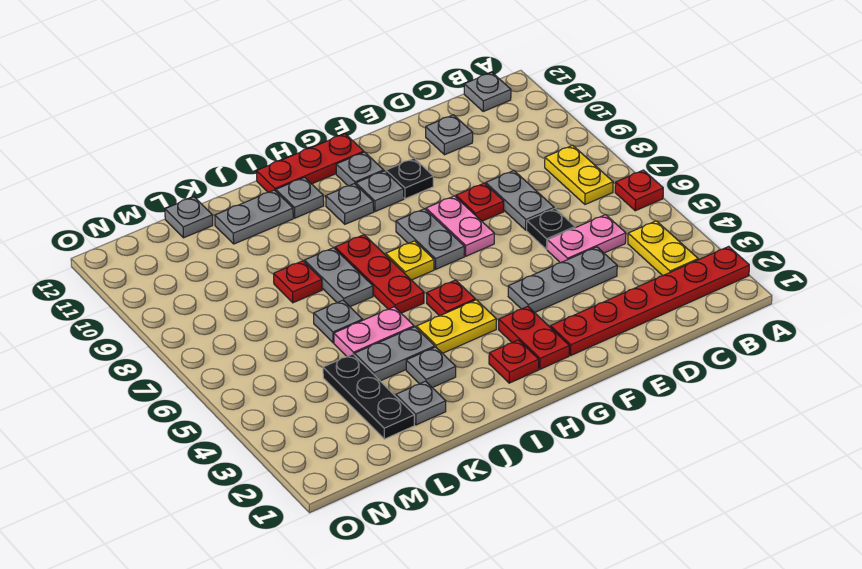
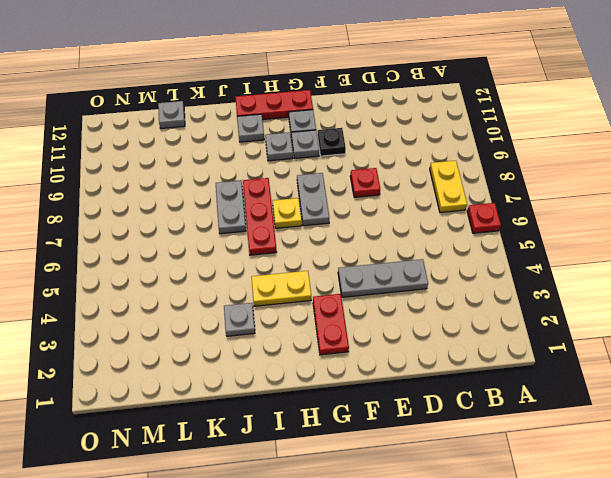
none -> red plate A2:F2 level 1
none -> yellow plate B3:B4 level 1
none -> grey plate B12 level 1
none -> pink plate C5:D5 level 1

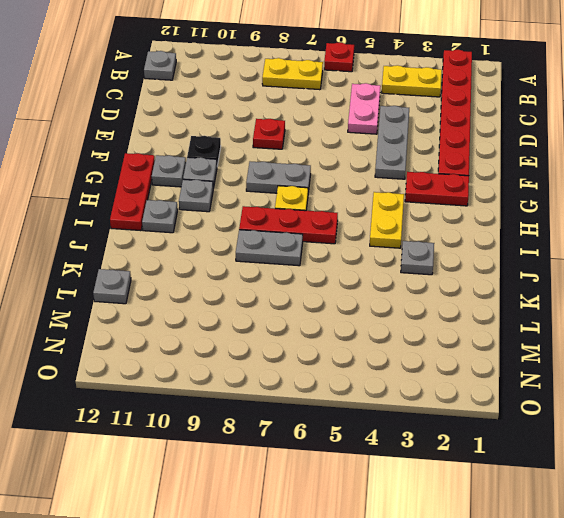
none -> black plate D6 level 1
none -> grey plate D7:D8 level 1
none -> grey plate D11 level 1
none -> pink plate F7:F8 level 1

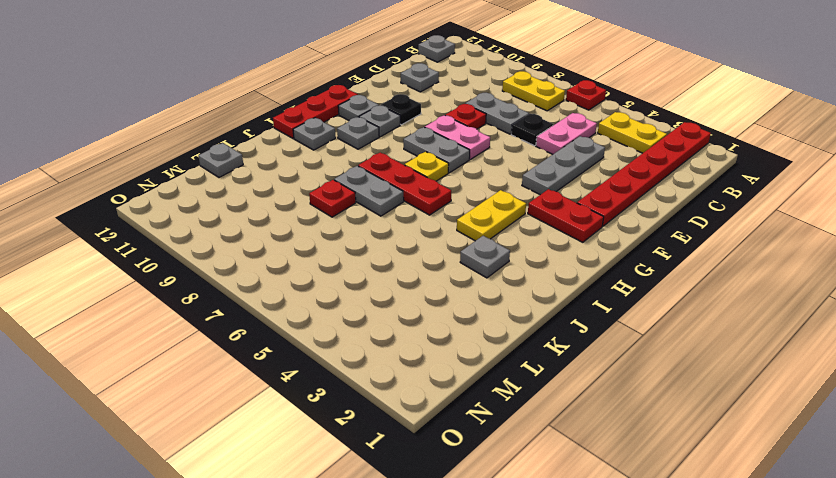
none -> red plate H2 level 1
none -> red plate H5 level 1
none -> grey plate J4:K4 level 1
none -> pink plate J5:K5 level 1

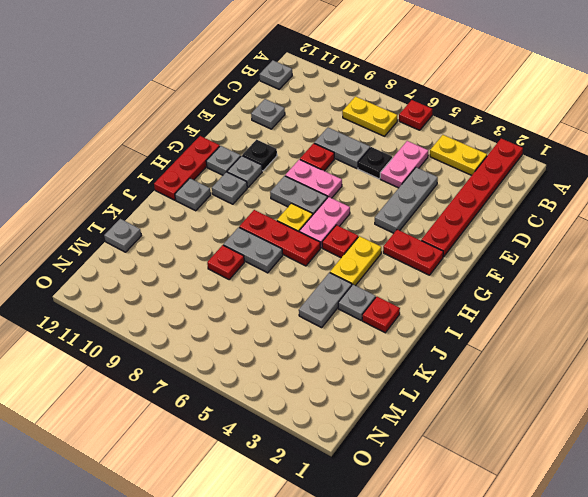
pink plate G6:H6 level 1 -> pink plate J5:K5 level 1
red plate J2 level 1 -> red plate H2 level 1
none -> grey plate J11:K11 level 1
none -> grey plate K2 level 1
none -> grey plate K6 level 1
none -> black plate L2:L4 level 1

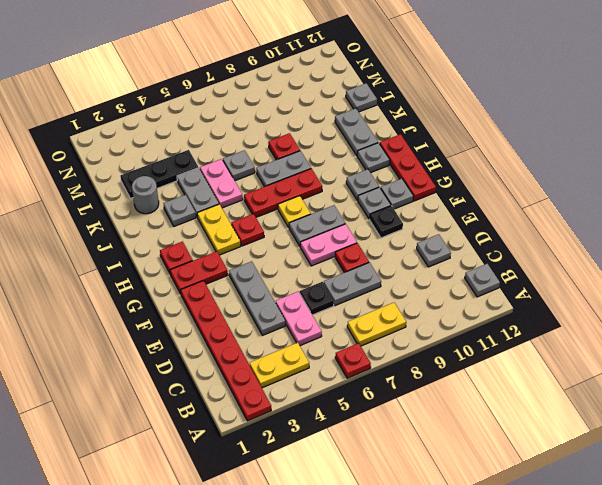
grey round brick K2 level 1 -> grey plate K2 level 1

